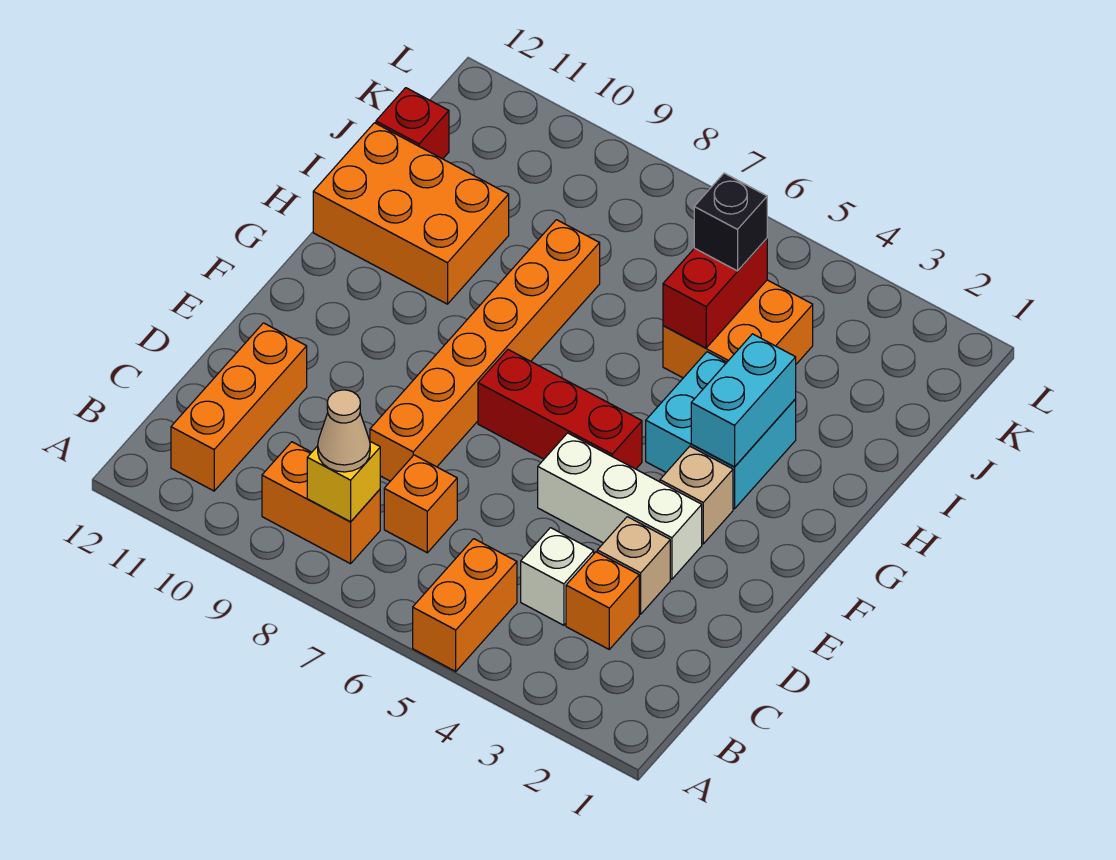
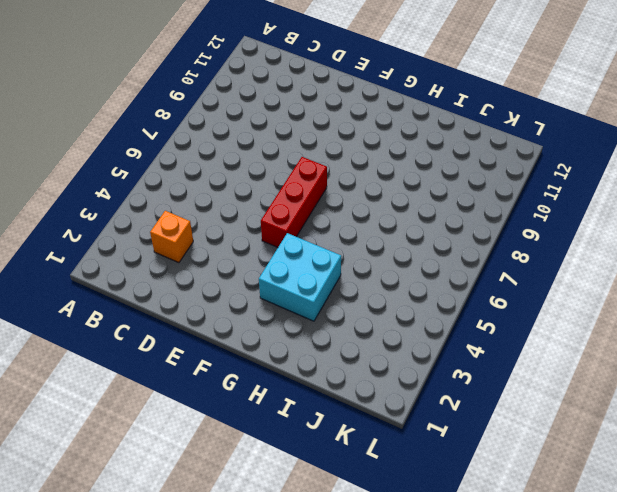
none -> orange brick A5:B5 level 1
none -> orange brick B8:B9 level 1
none -> orange brick B11:D11 level 1

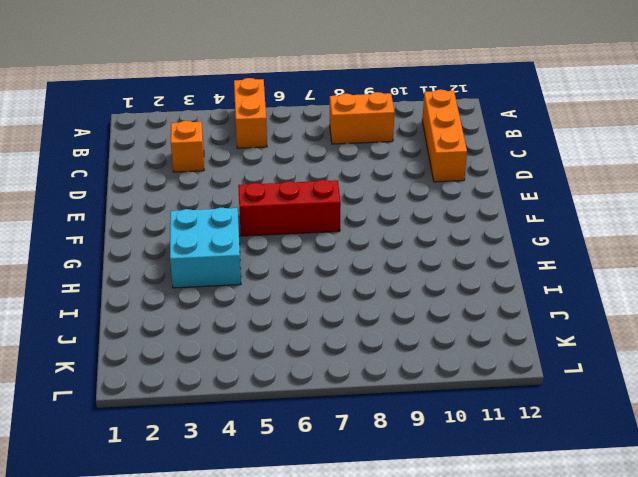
none -> white brick C4 level 1
none -> orange brick C7 level 1
none -> tan brick D3 level 1

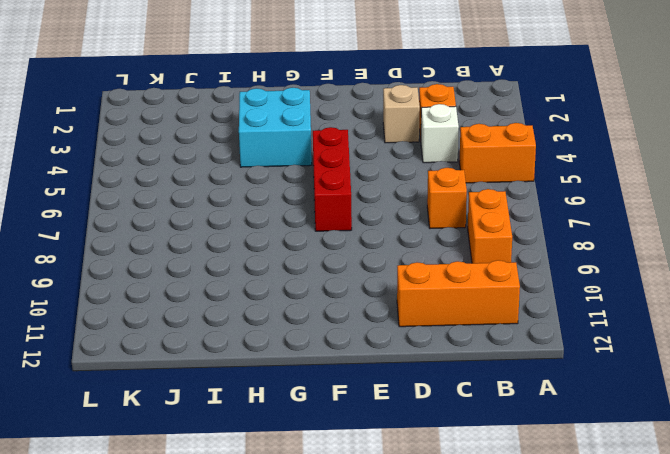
none -> orange brick D8:I8 level 1
none -> white brick E3:E5 level 1
none -> tan brick F3 level 1

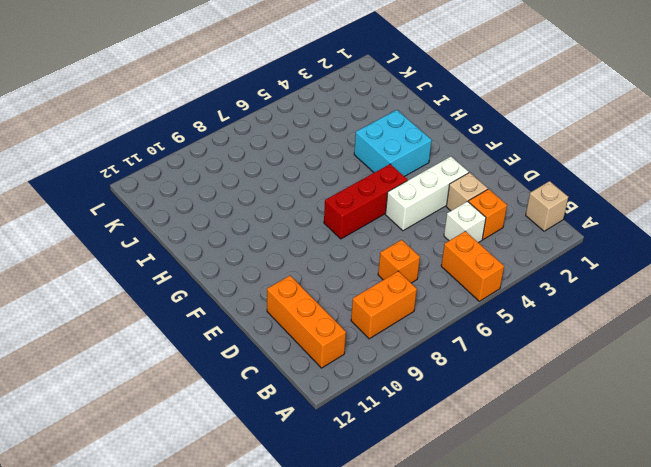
tan brick B1 level 1 -> tan brick F3 level 1
none -> orange brick D8:I8 level 1
none -> orange brick H10:I12 level 1
none -> orange brick I4:J5 level 1

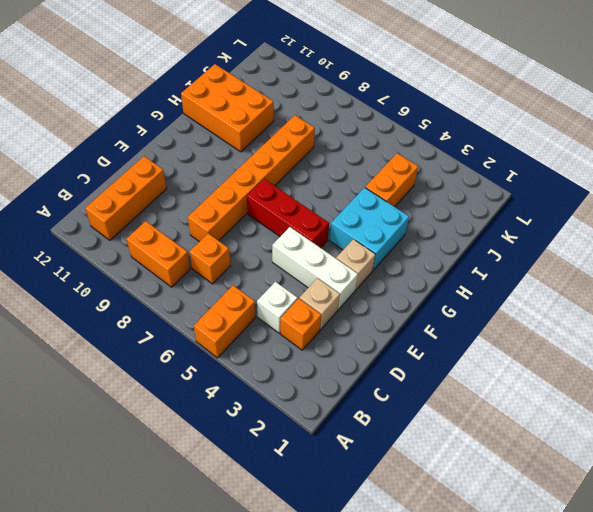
orange brick I4:J4 level 1 -> orange brick I4:J5 level 1
none -> red brick J12 level 1
none -> yellow brick B8 level 2
none -> cyan brick G3:H3 level 2

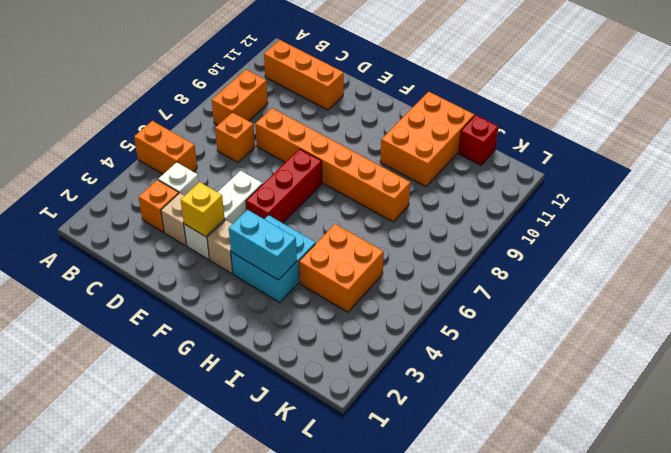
yellow brick E3 level 2 -> yellow brick B8 level 2
none -> red brick I5:J5 level 2
none -> tan cone B8 level 3
none -> black brick J5 level 3

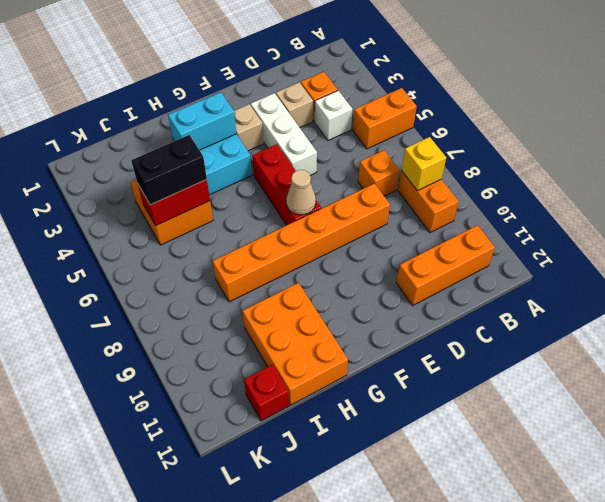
tan cone F7 level 2 -> tan cone B8 level 3
black brick I5:J5 level 3 -> black brick J5 level 3

